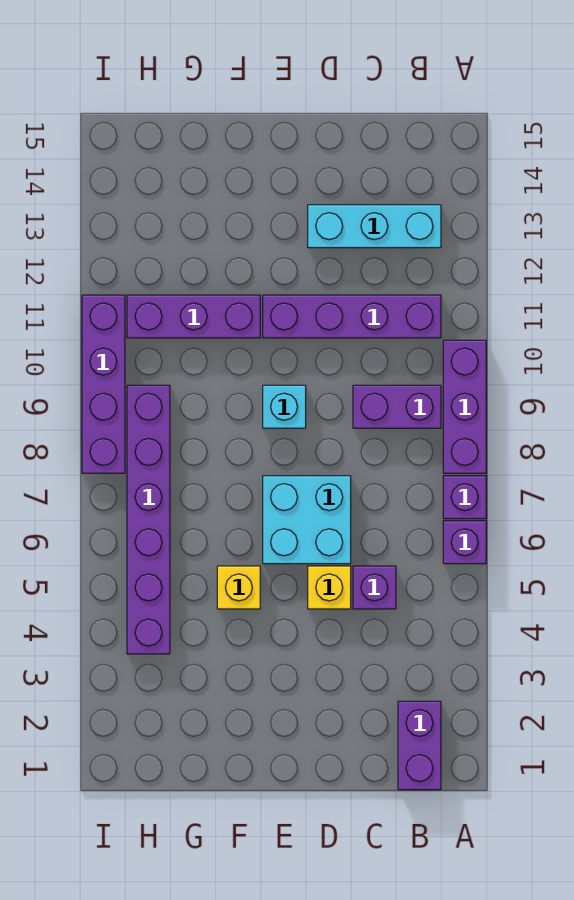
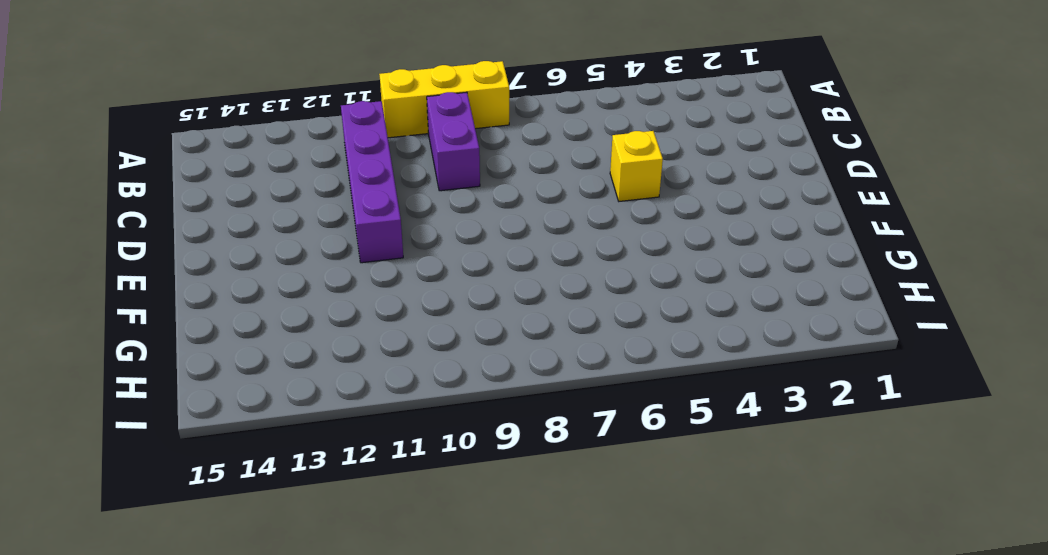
yellow brick A8:A10 level 1 -> purple brick A8:A10 level 1
none -> purple brick A6 level 1
none -> purple brick A7 level 1
none -> purple brick B1:B2 level 1

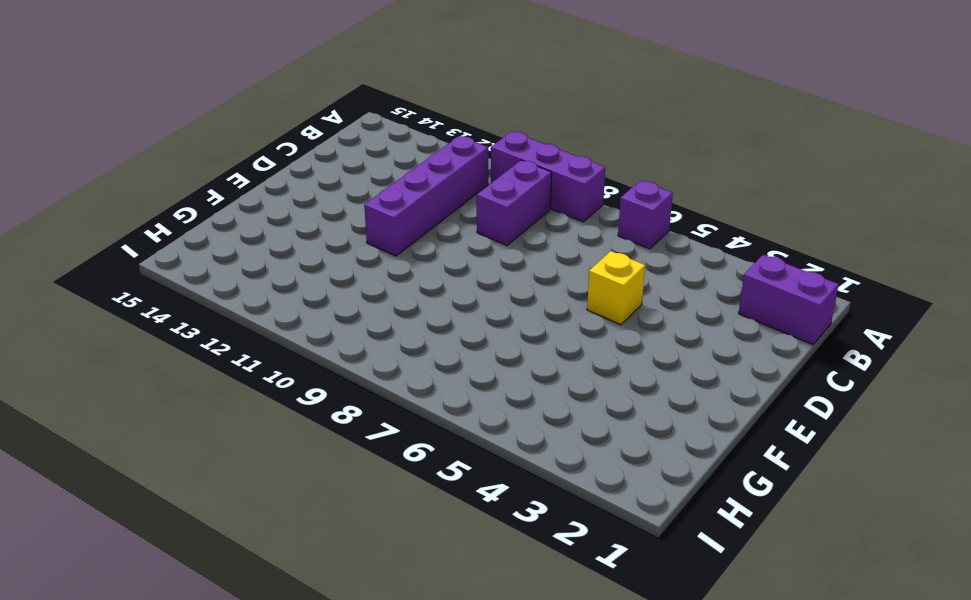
none -> purple brick A7 level 1
none -> cyan brick B13:D13 level 1
none -> purple brick C5 level 1

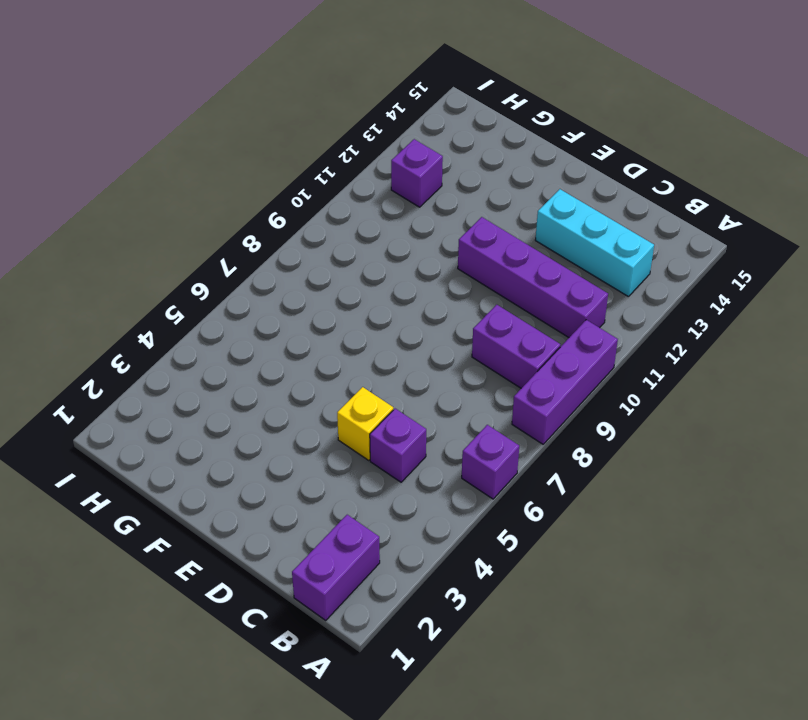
purple brick H12 level 1 -> purple brick A7 level 1
none -> cyan brick D6:E7 level 1
none -> cyan brick E9 level 1
none -> yellow brick F5 level 1

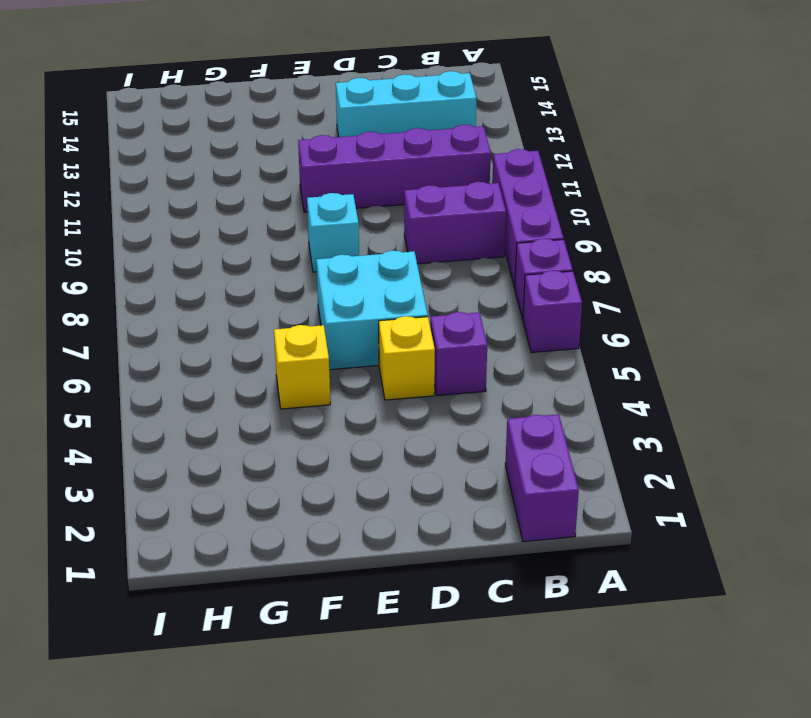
none -> purple brick F11:H11 level 1
none -> purple brick H4:H9 level 1
none -> purple brick I8:I11 level 1

